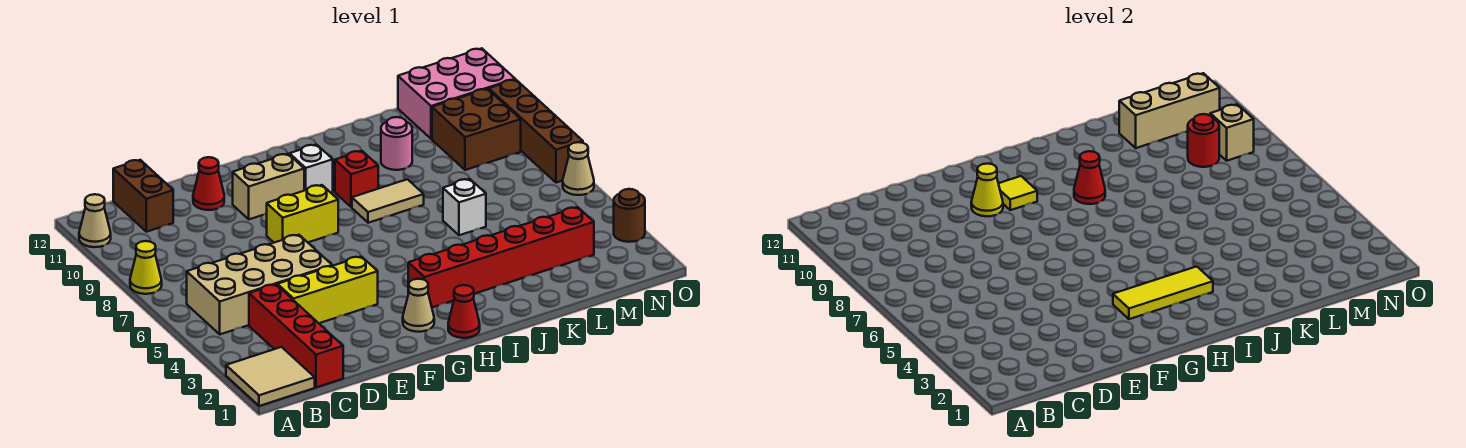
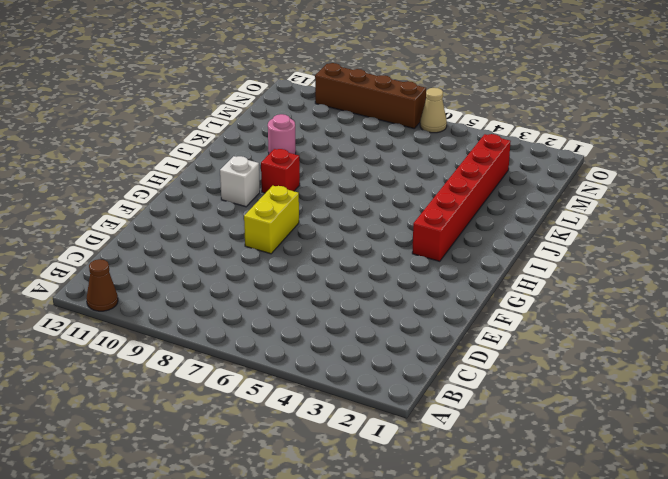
brown cone A11 level 1 -> tan cone A11 level 1
none -> tan tile A1:B2 level 1
none -> yellow cone A8 level 1
none -> tan brick B5:E6 level 1
none -> red brick C1:C4 level 1

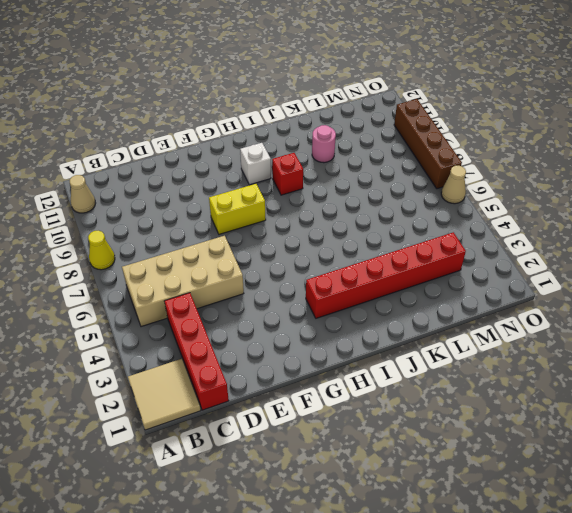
none -> brown brick C11:C12 level 1
none -> yellow brick D4:F4 level 1
none -> red cone E11 level 1
none -> tan brick F10:G10 level 1

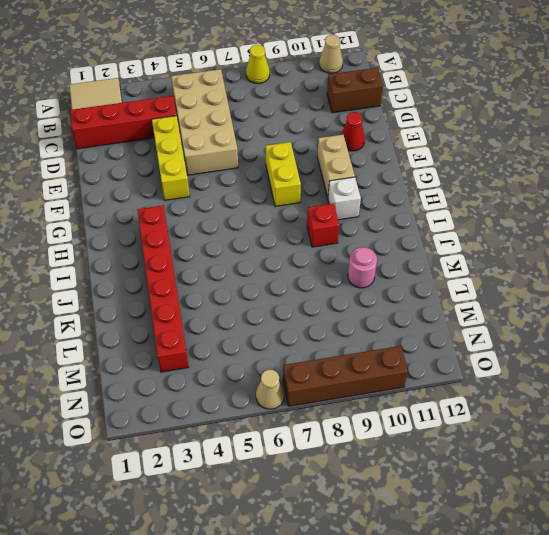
none -> tan cone G2 level 1
none -> red cone H1 level 1
none -> tan tile I8:J8 level 1
none -> white brick K6 level 1

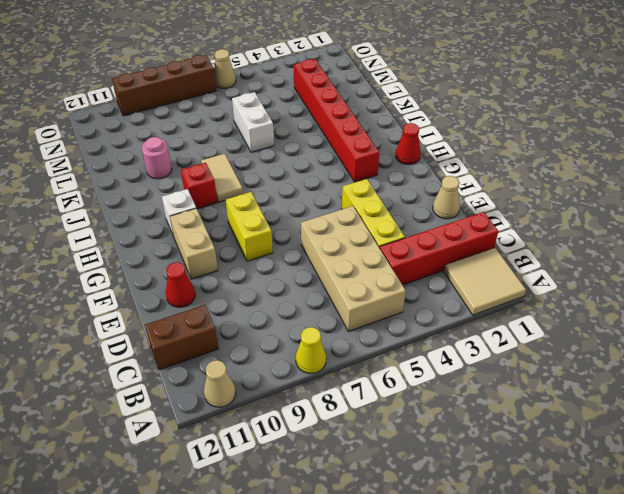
tan cone E1 level 1 -> tan cone G2 level 1
white brick K6:L6 level 1 -> white brick K6 level 1
none -> brown brick M9:N10 level 1
none -> pink brick M11:O12 level 1
none -> brown round brick O3 level 1
none -> yellow cone F10 level 2

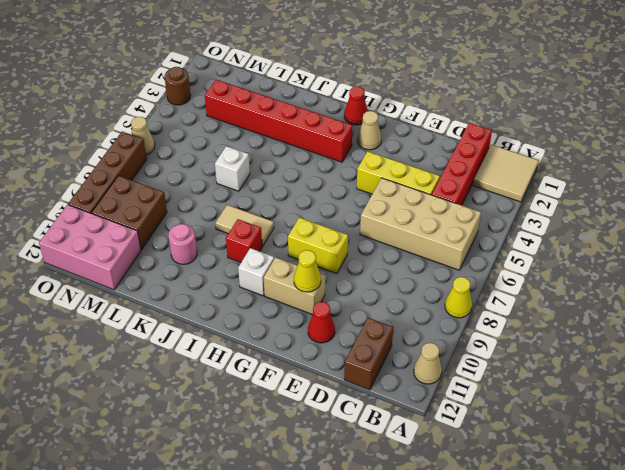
none -> yellow tile G3:I3 level 2
none -> yellow tile G10 level 2
none -> red cone I9 level 2
none -> tan brick L11:N11 level 2

